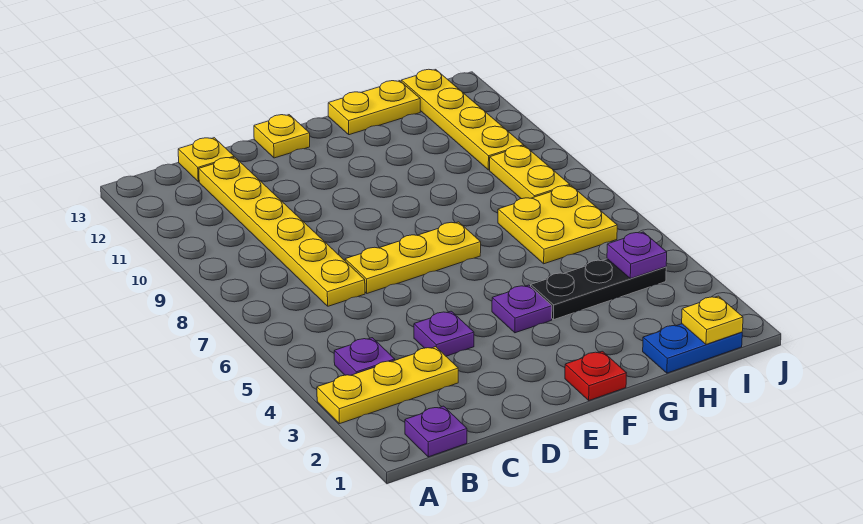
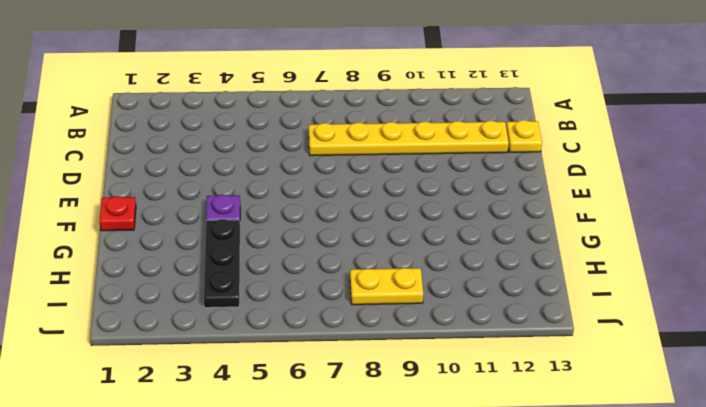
none -> yellow plate A3:C3 level 1
none -> purple plate B1 level 1
none -> purple plate B4 level 1

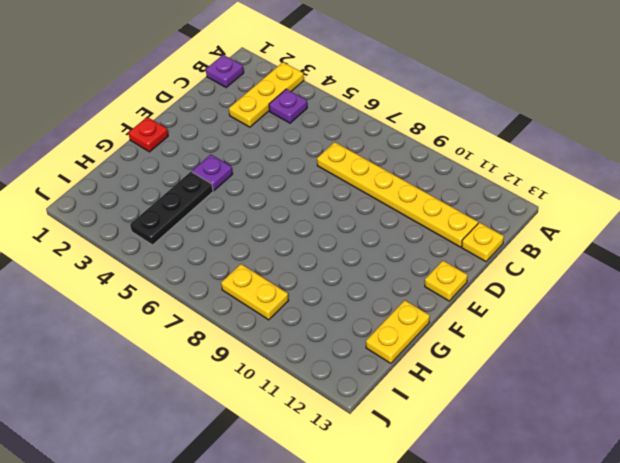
none -> purple plate D4 level 1
none -> yellow plate D7:F7 level 1
none -> blue plate H1:I1 level 1

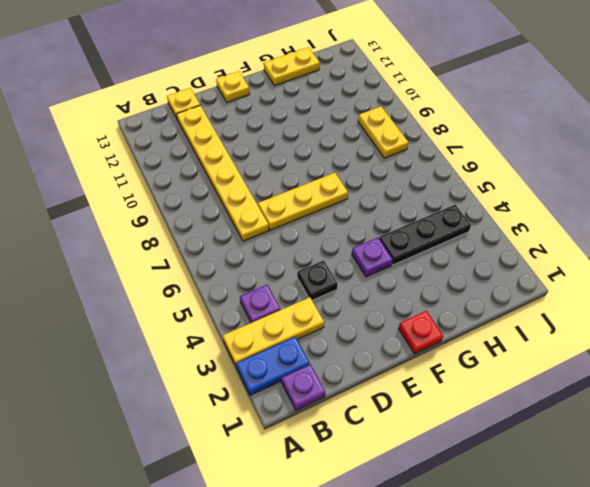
blue plate A2:B2 level 1 -> blue plate H1:I1 level 1
black plate D4 level 1 -> purple plate D4 level 1
none -> yellow plate H6:I7 level 1
none -> yellow plate I10:I13 level 1
none -> yellow plate I1 level 2

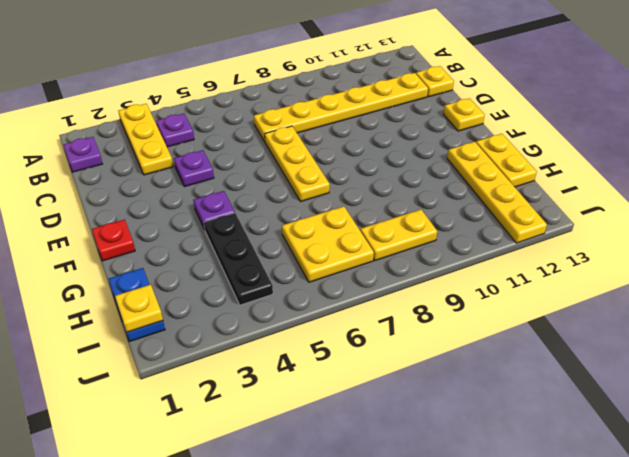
yellow plate G12:J12 level 1 -> yellow plate I10:I13 level 1
none -> purple plate I4 level 2

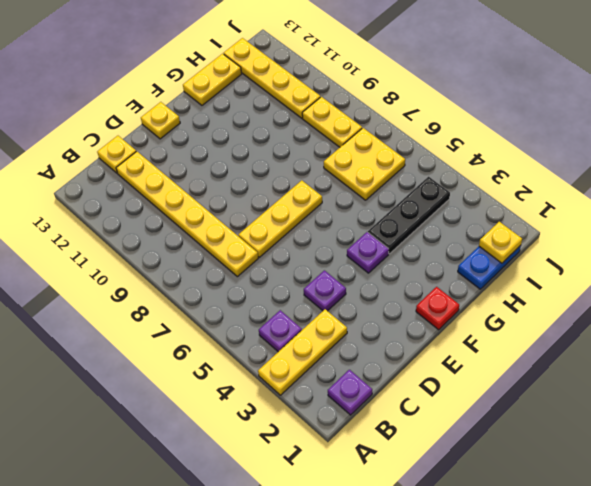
none -> purple plate I4 level 2

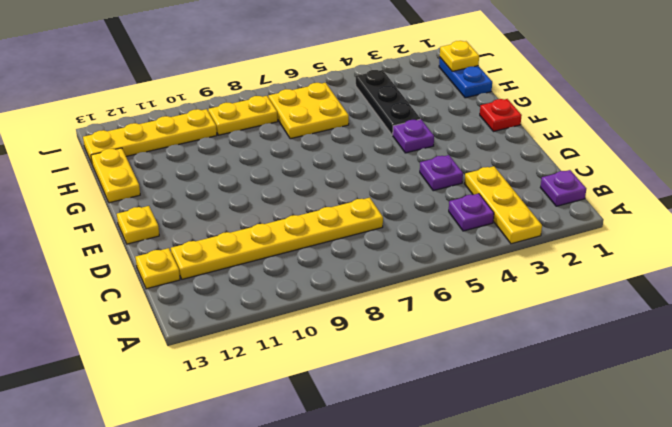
none -> yellow plate D7:F7 level 1
none -> purple plate I4 level 2

